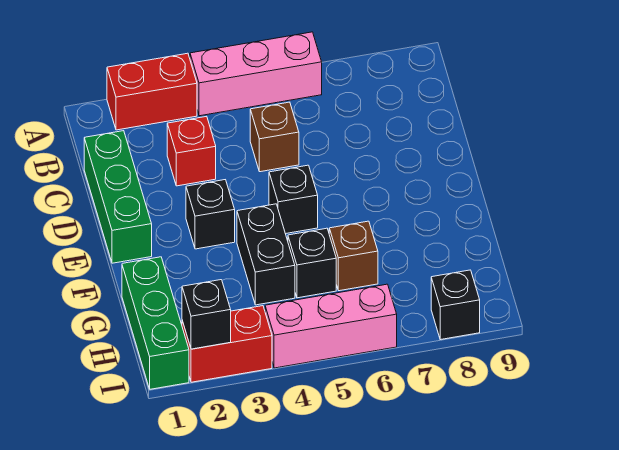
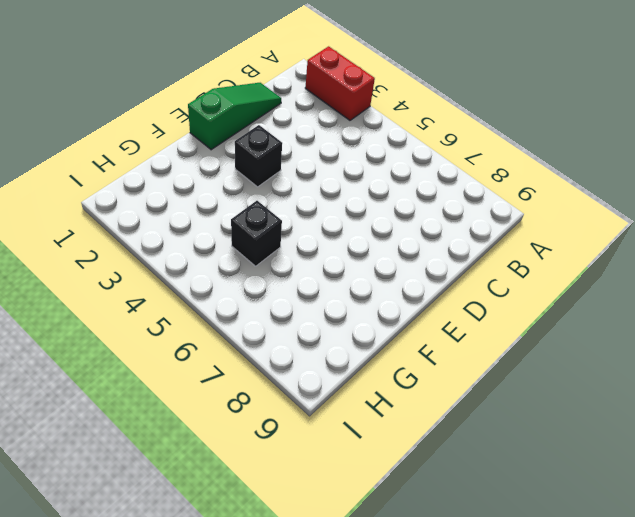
green slope C1:E1 level 1 top E -> green brick C1:E1 level 1
none -> pink brick A4:A6 level 1
none -> red brick C3 level 1
none -> brown brick C5 level 1

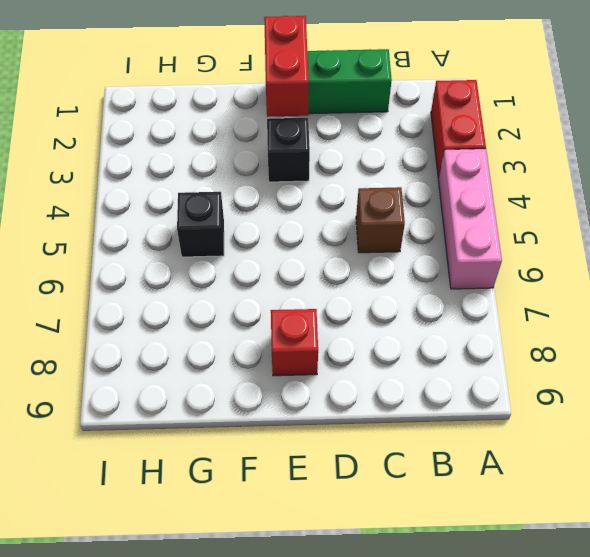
red brick E1:E2 level 2 -> red brick I2:I3 level 1
red brick E8 level 1 -> red brick C3 level 1
none -> black brick E5 level 1
none -> black brick F4:G4 level 1
none -> green brick G1:I1 level 1

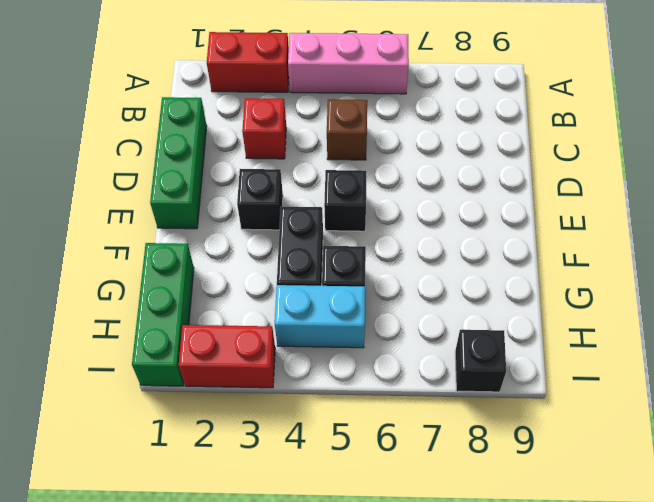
cyan brick H4:H5 level 1 -> none
none -> brown brick G6 level 1
none -> pink brick I4:I6 level 1
none -> black brick I2 level 2

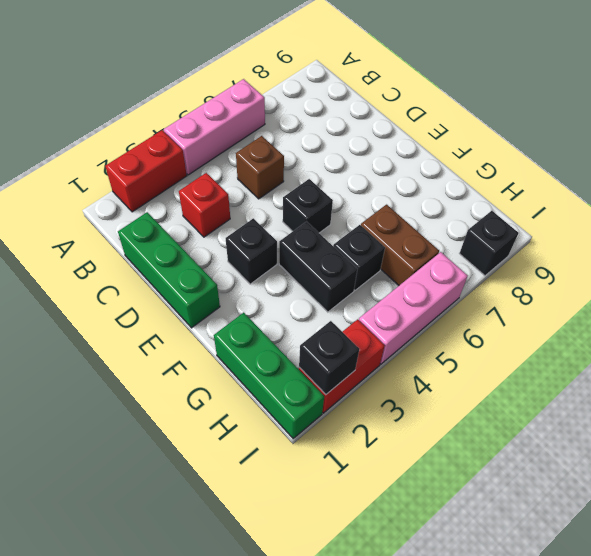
brown brick G6:H6 level 1 -> brown brick G6 level 1

